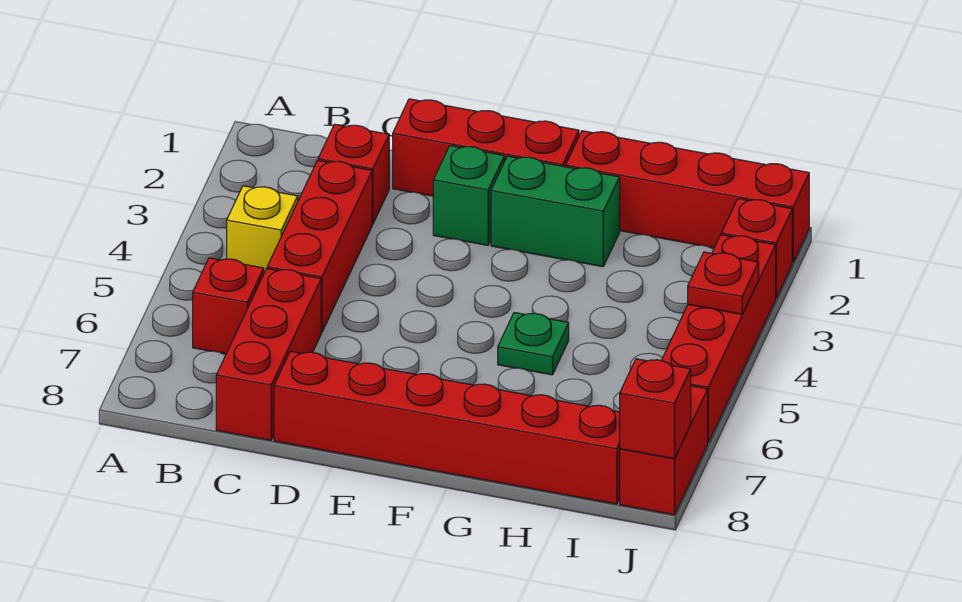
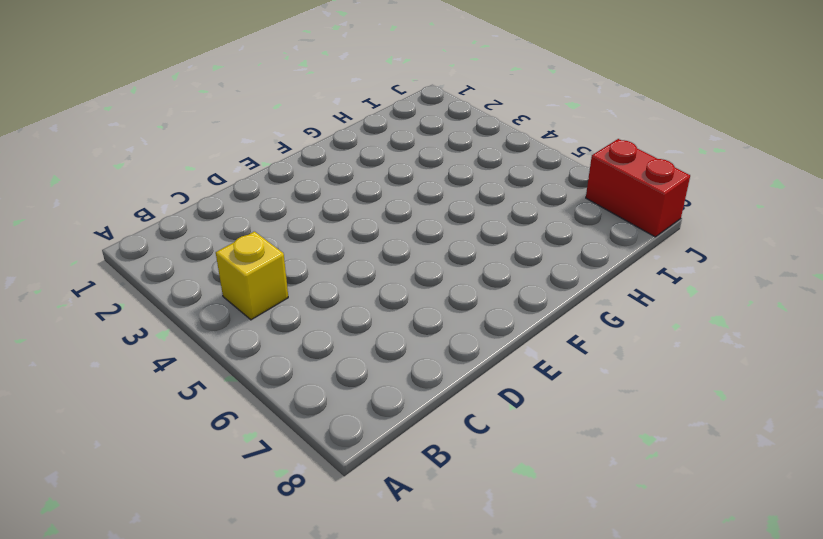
none -> red brick B6 level 1
none -> red brick C2 level 1
none -> red brick C3:C5 level 1

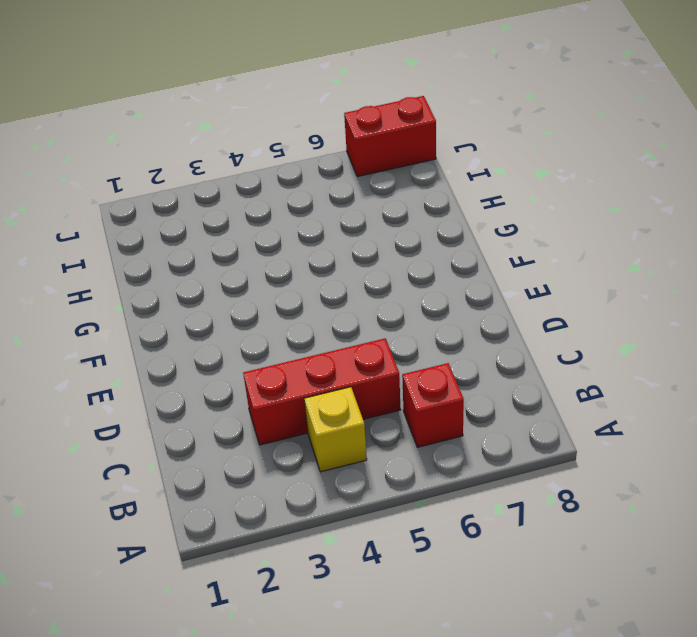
none -> red brick C2 level 1
none -> red brick C6:C8 level 1
none -> red brick D1:F1 level 1

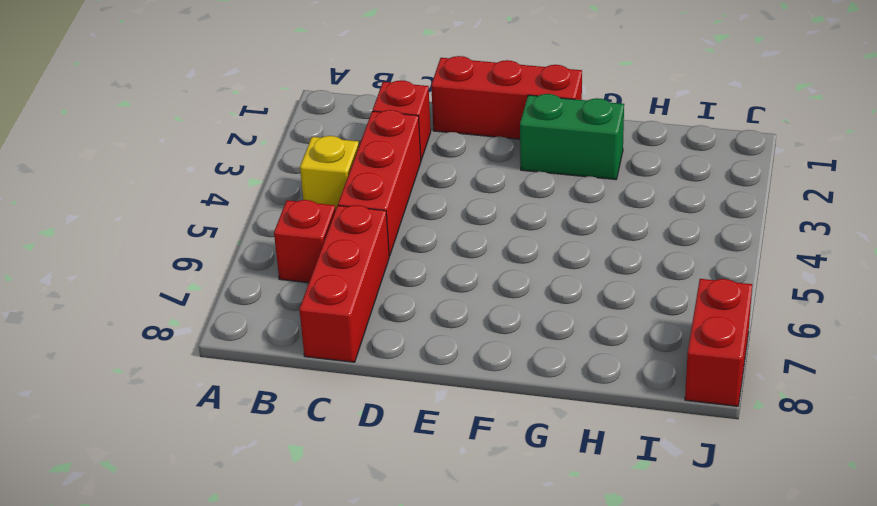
none -> red brick D8:I8 level 1
none -> green brick E2 level 1
none -> red brick G1:J1 level 1

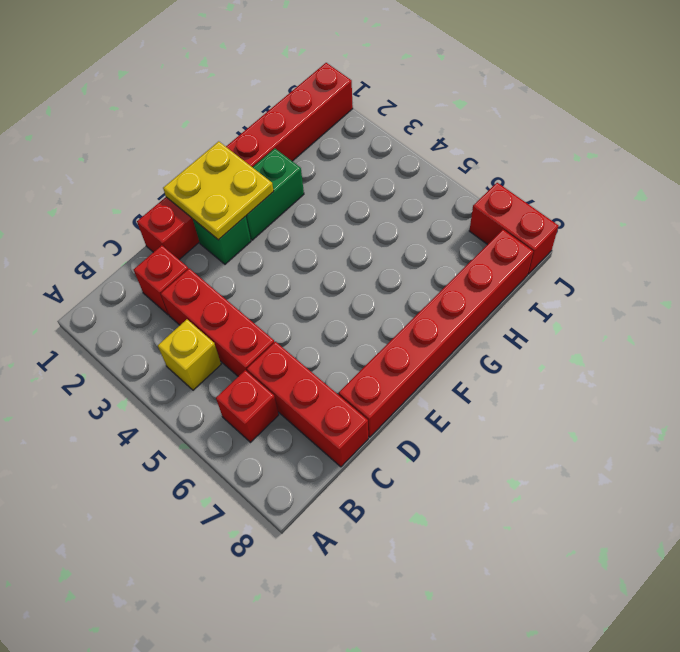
yellow plate E1:F2 level 2 -> none
none -> green plate G5 level 1
none -> red brick J2 level 1
none -> red brick J3:J6 level 1

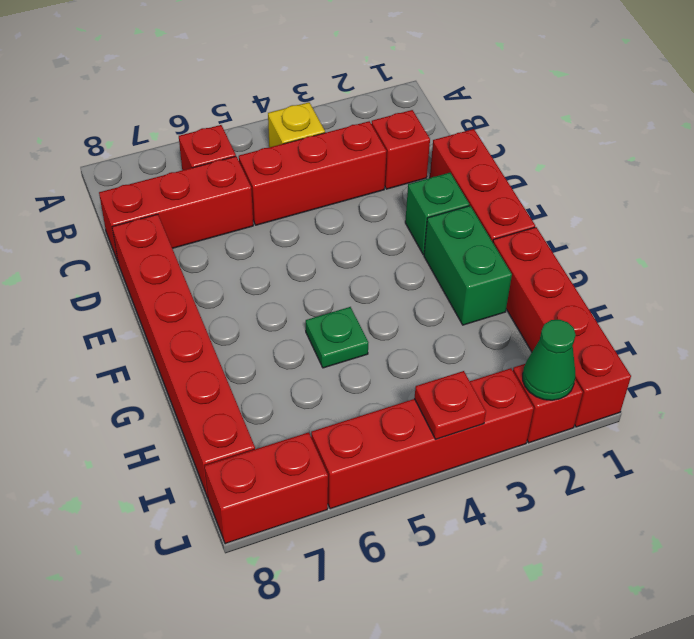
green cone J2 level 2 -> none
none -> red brick J8 level 2

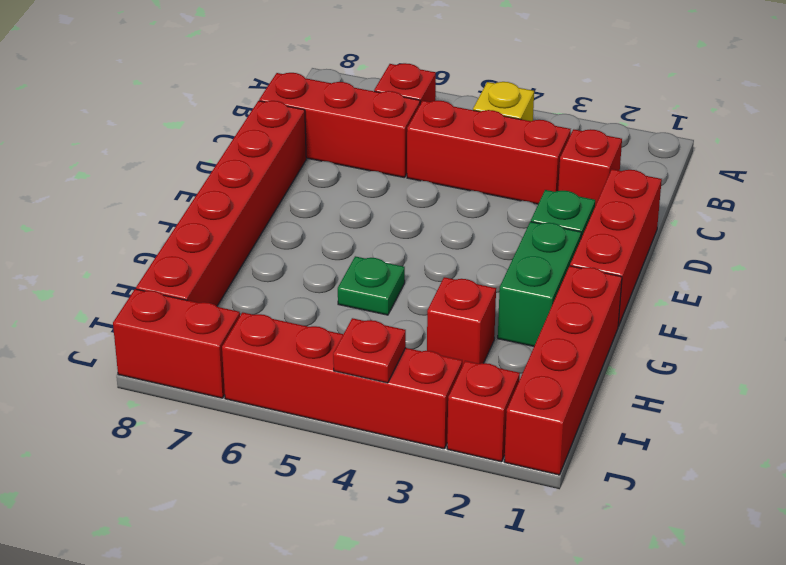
red brick H3 level 1 -> red brick J8 level 2

